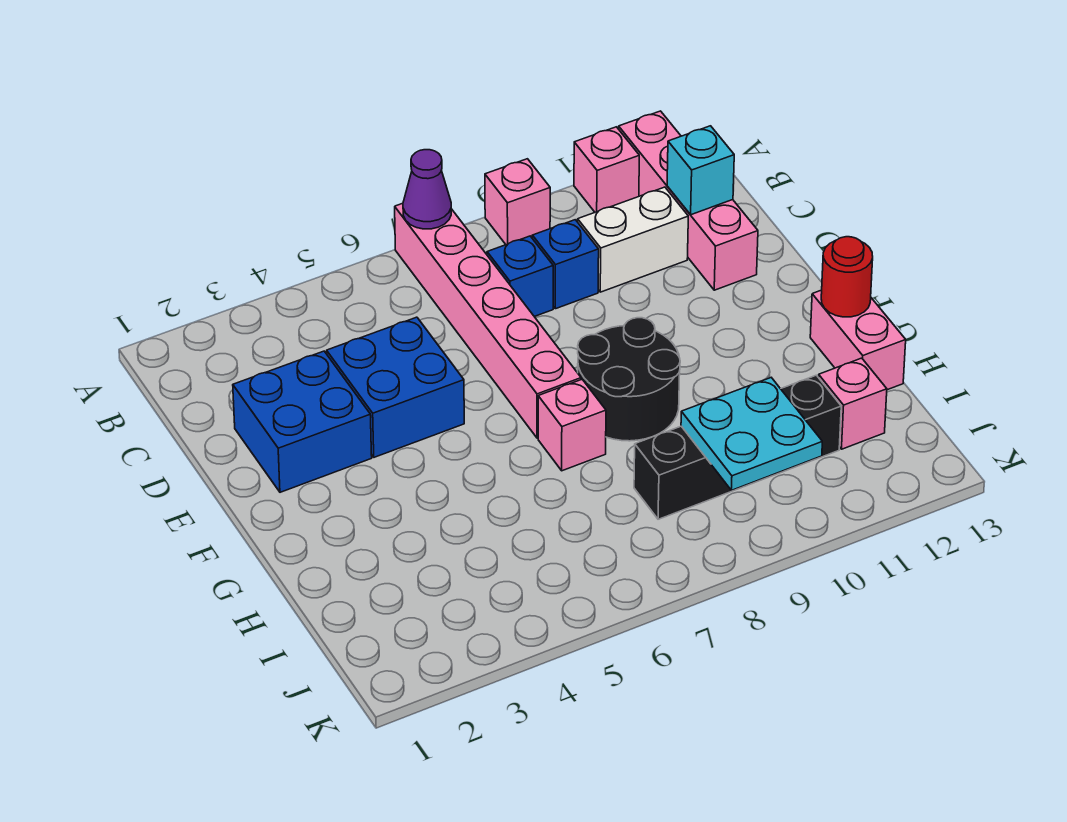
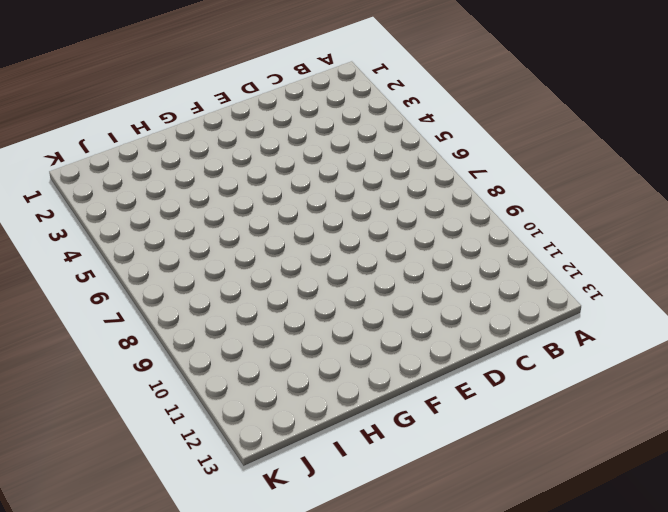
none -> pink brick A7:F7 level 1
none -> pink brick A9 level 1
none -> pink brick A11 level 1

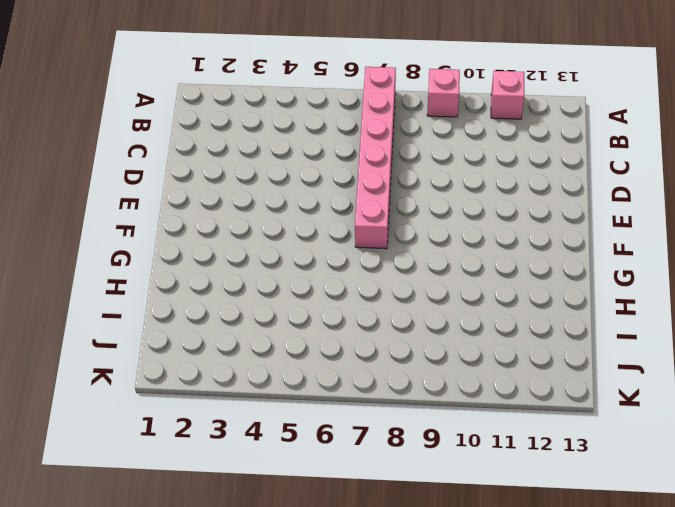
none -> pink brick A12:D12 level 1
none -> blue brick C8 level 1
none -> blue brick C9 level 1

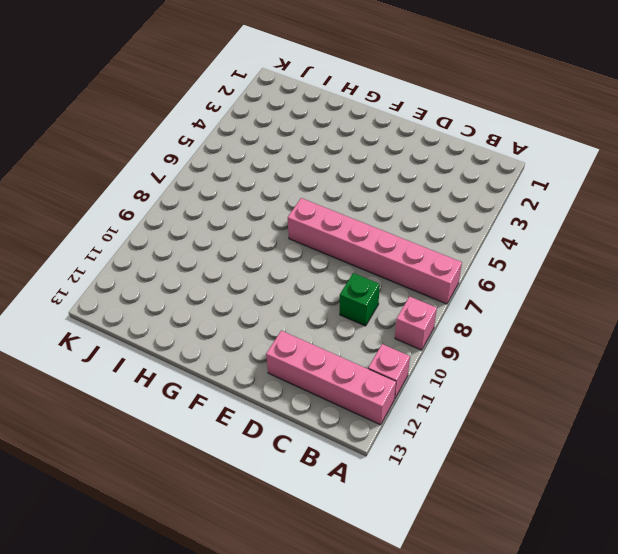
green brick C9 level 1 -> blue brick C9 level 1
none -> blue brick C8 level 1
none -> white brick C10:C11 level 1
none -> blue brick D2:E3 level 1

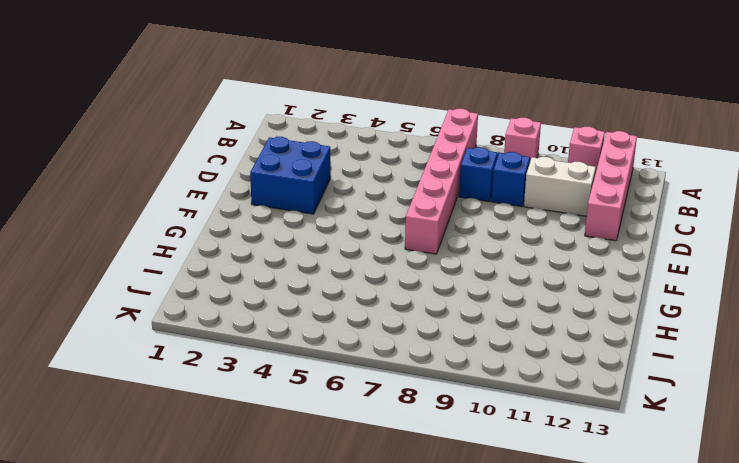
none -> blue brick D4:E5 level 1
none -> black round brick F8:G9 level 1
none -> pink brick G7 level 1

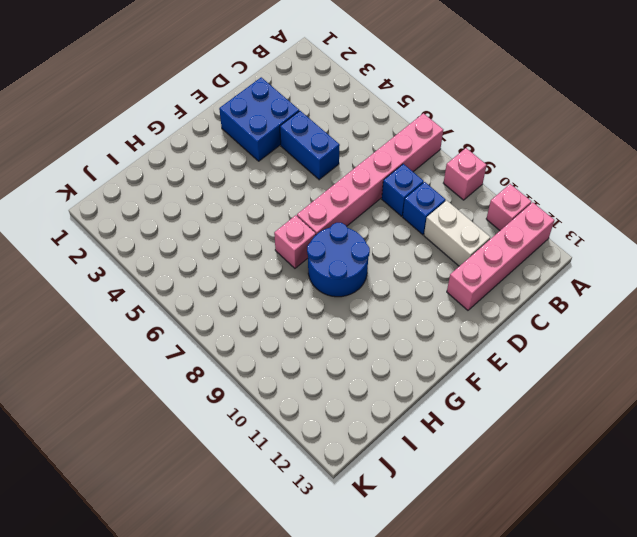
blue brick D4:D5 level 1 -> blue brick D4:E5 level 1
blue round brick F8:G9 level 1 -> black round brick F8:G9 level 1
none -> pink brick G13:H13 level 1
none -> black brick I8:I11 level 1
none -> pink brick I12 level 1

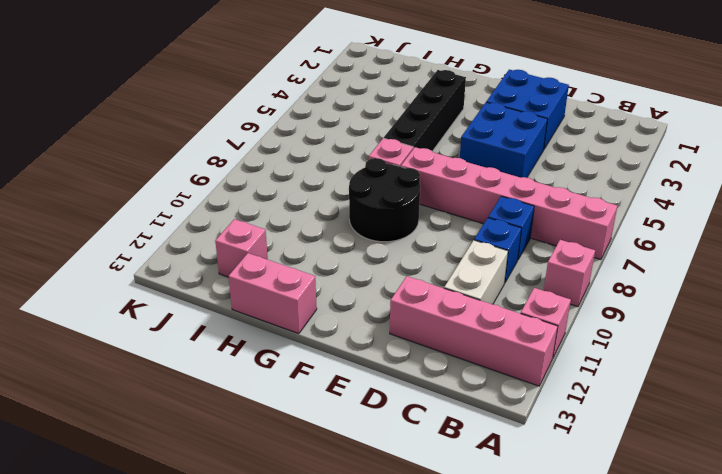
black brick G3:G6 level 1 -> black brick I8:I11 level 1
none -> purple cone A7 level 2
none -> cyan brick C12 level 2
none -> red round brick G13 level 2

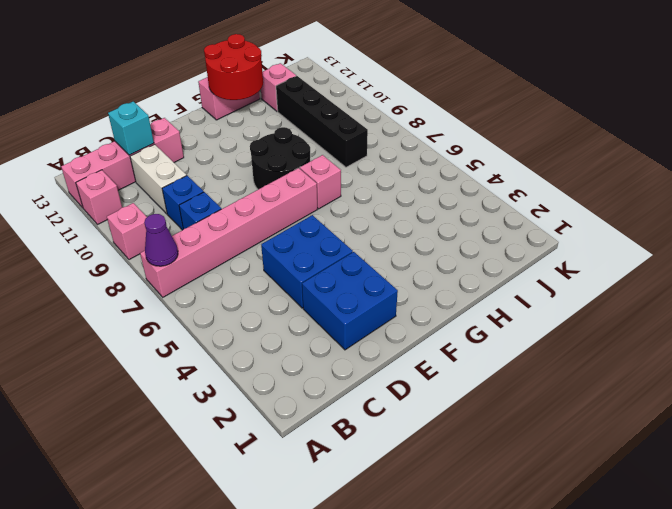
red round brick G12:H13 level 2 -> red round brick G13 level 2
none -> cyan plate I9:J10 level 2

